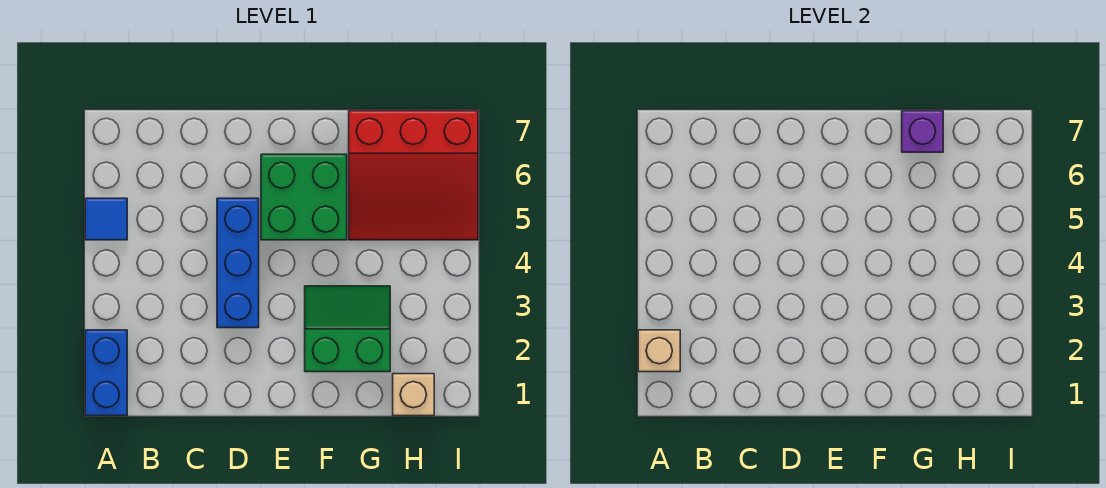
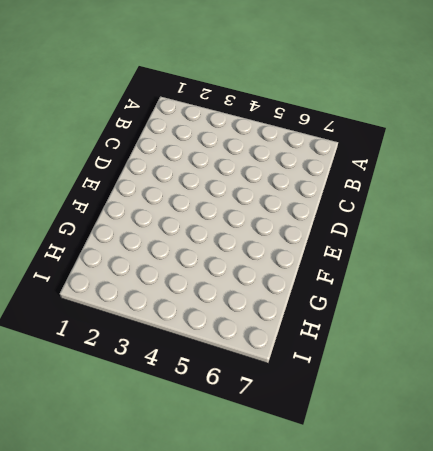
none -> blue brick A1:A2 level 1
none -> blue tile A5 level 1

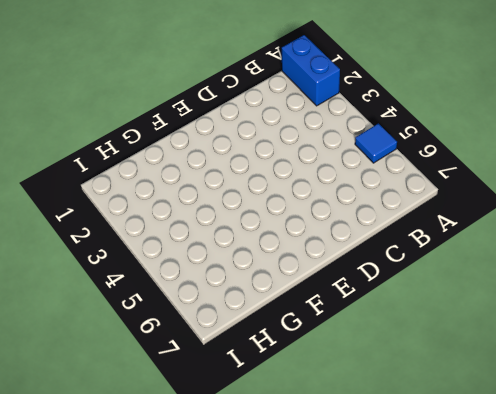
none -> blue brick D3:D5 level 1
none -> green brick E5:F6 level 1

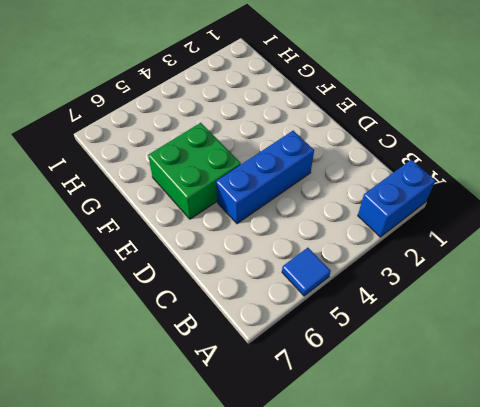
none -> green slope F2:G3 level 1 top 2
none -> red slope G5:I7 level 1 top 7

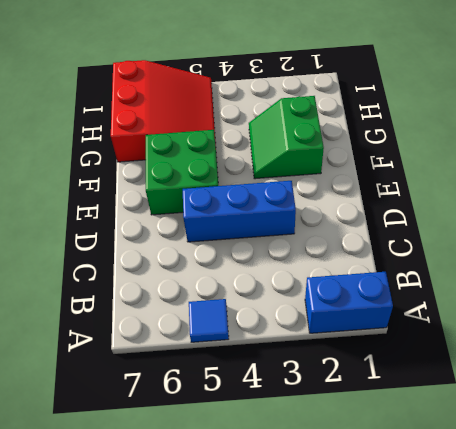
none -> tan brick H1 level 1
none -> tan brick A2 level 2

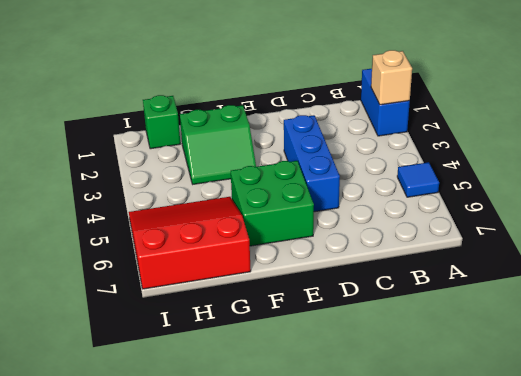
green brick H1 level 1 -> tan brick H1 level 1
none -> purple brick G7 level 2

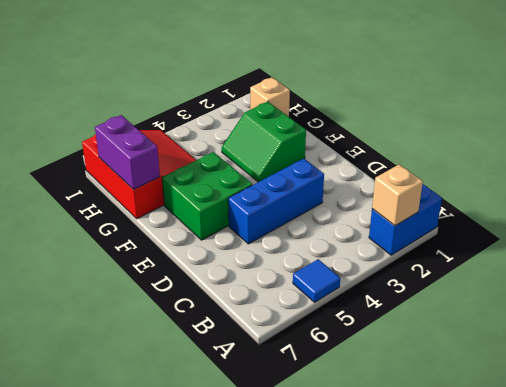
purple brick G7:H7 level 2 -> purple brick G7 level 2

